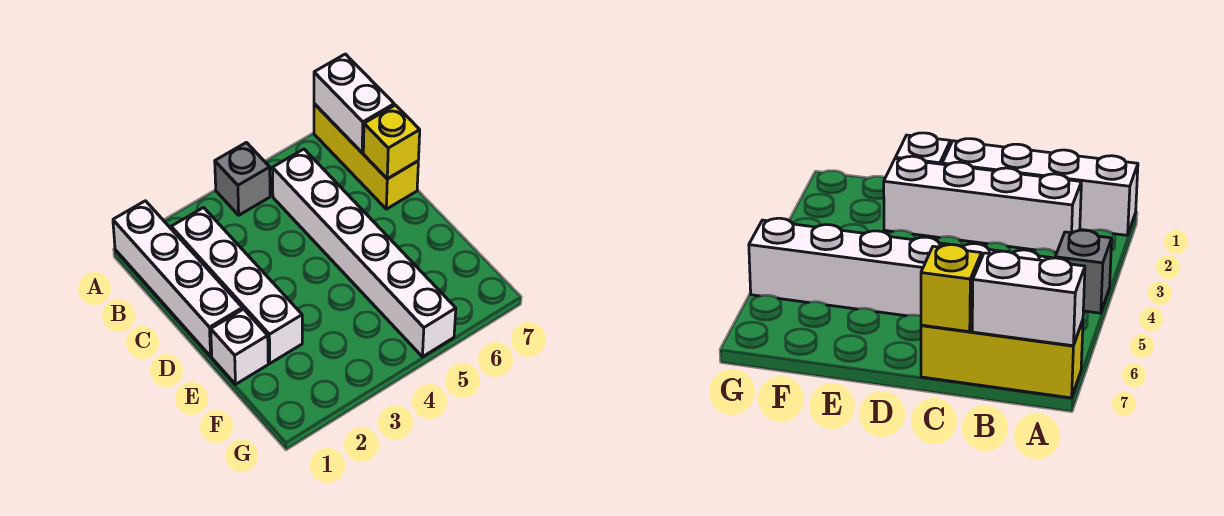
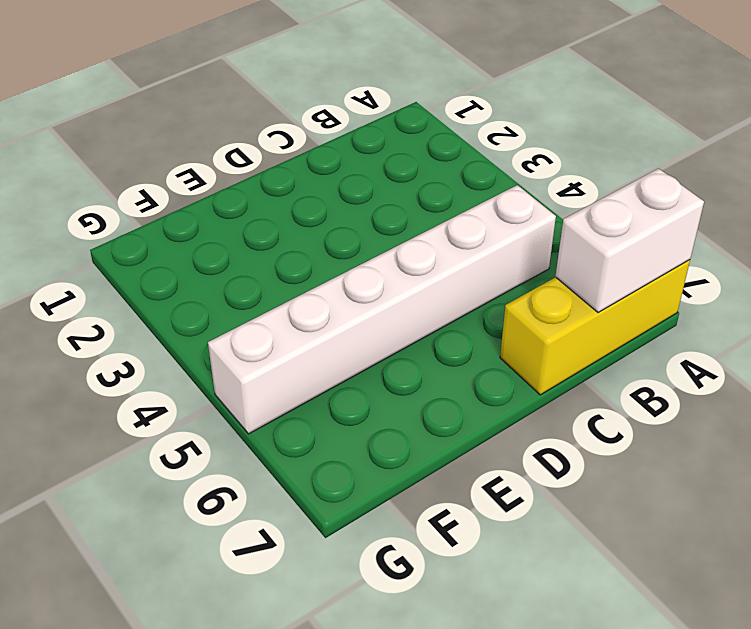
none -> white brick A1:D1 level 1
none -> grey brick A4 level 1

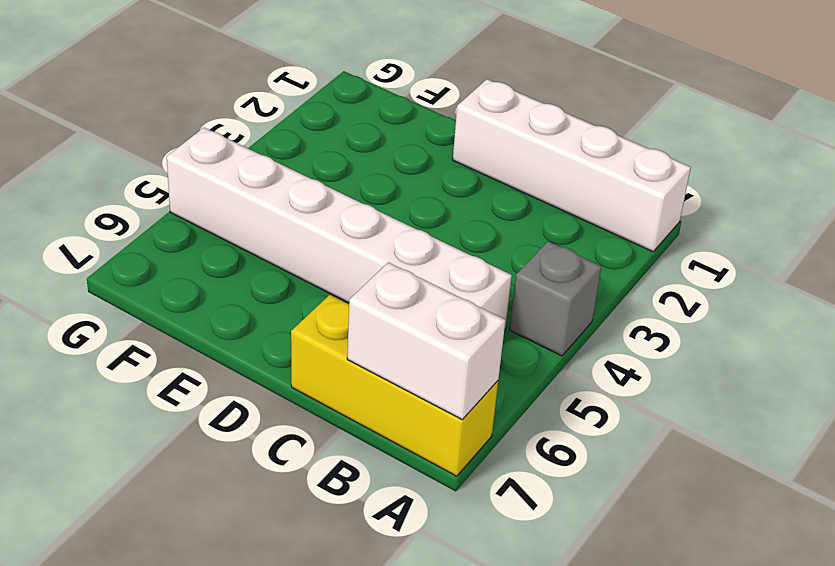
none -> white brick B2:E2 level 1
none -> white brick E1 level 1

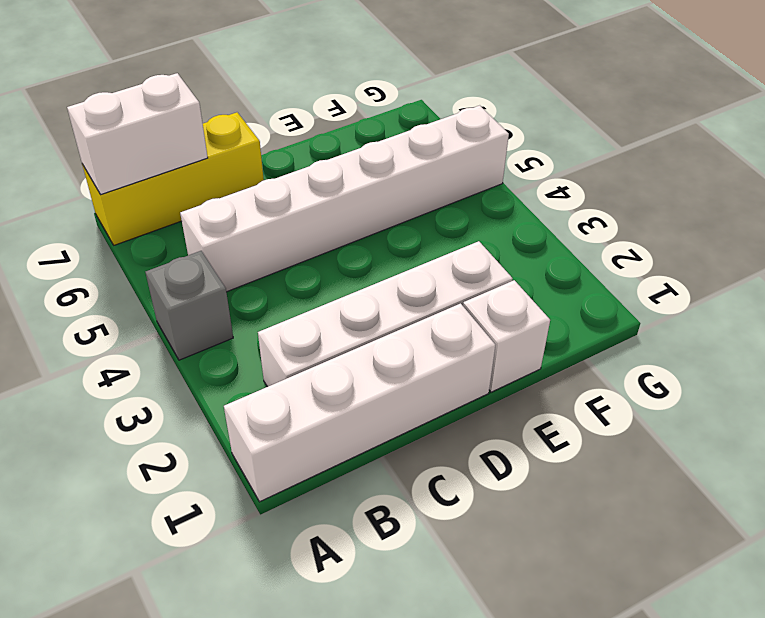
none -> yellow brick C7 level 2

